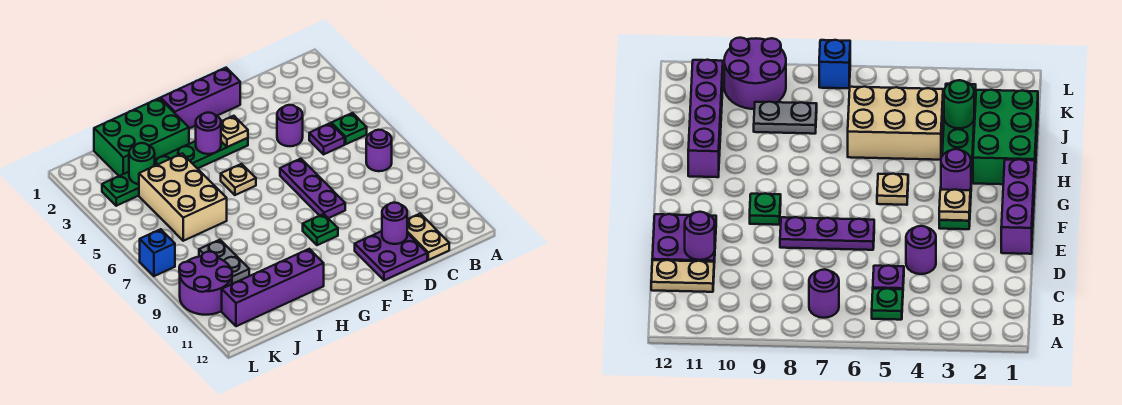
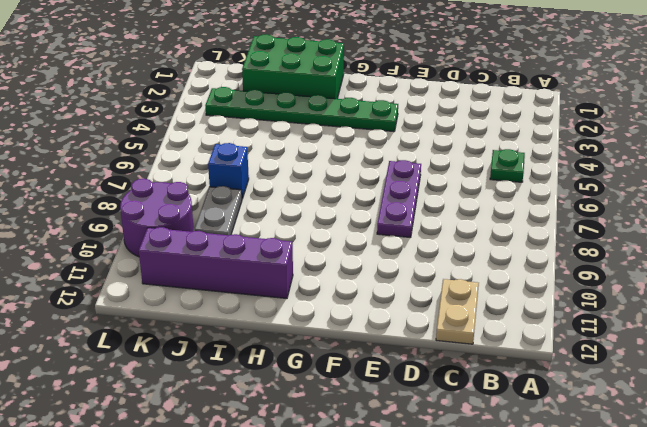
blue brick J7 level 1 -> blue brick L7 level 1
none -> purple round brick B7 level 1
none -> purple plate C5 level 1
none -> purple round brick D4 level 1

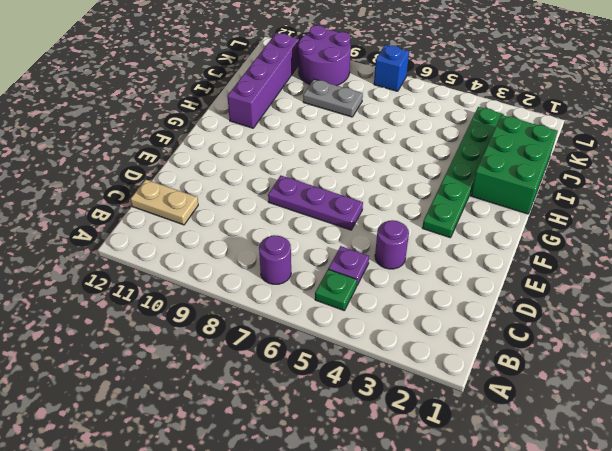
none -> purple plate D11:E12 level 1
none -> purple brick E1:G1 level 1
none -> green plate F9 level 1

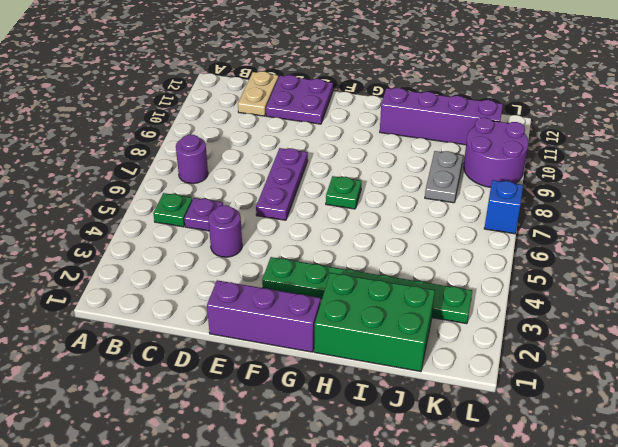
green plate G7 level 1 -> green plate F9 level 1
none -> tan plate G5 level 1
none -> tan brick I4:J6 level 1
none -> purple round brick D11 level 2

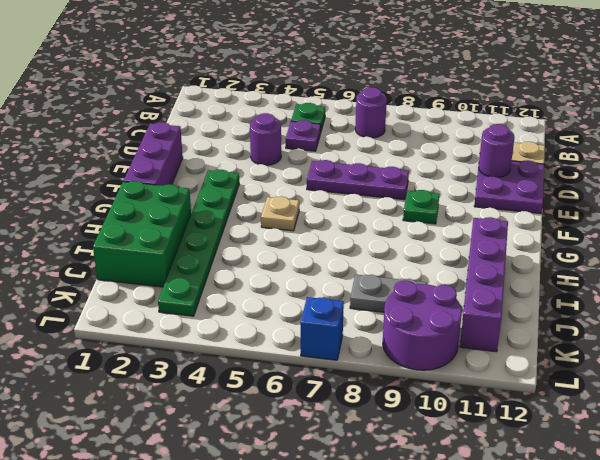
none -> tan brick I4:J6 level 1
none -> tan plate F3 level 2
none -> purple round brick G3 level 2

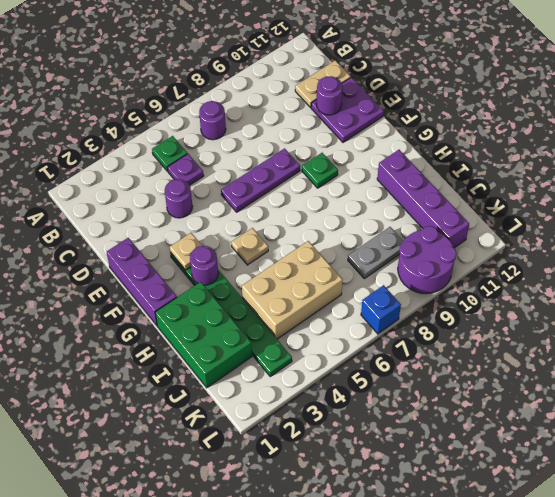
none -> green round brick J3 level 2

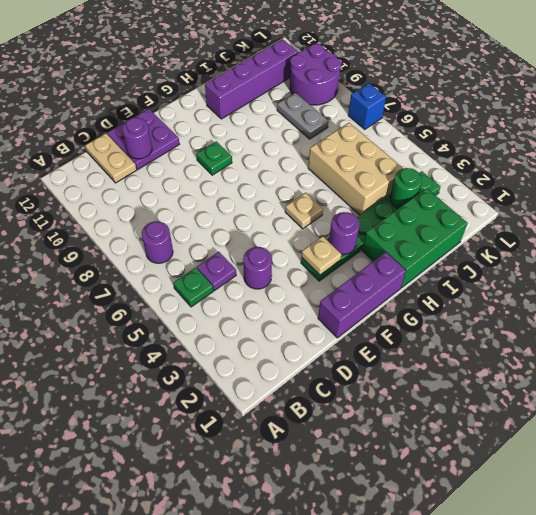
none -> purple plate E6:E8 level 1

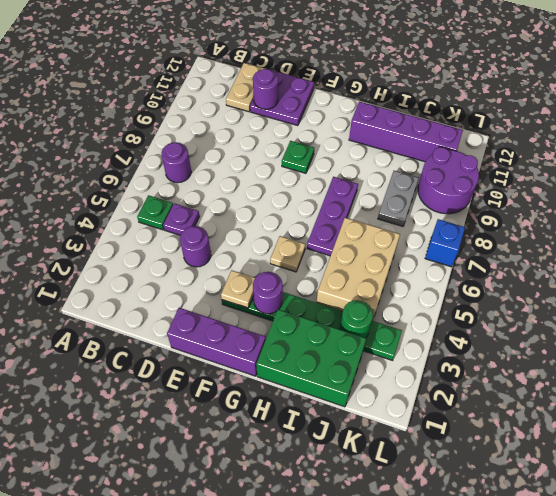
purple plate H6:H8 level 1 -> purple plate E6:E8 level 1

